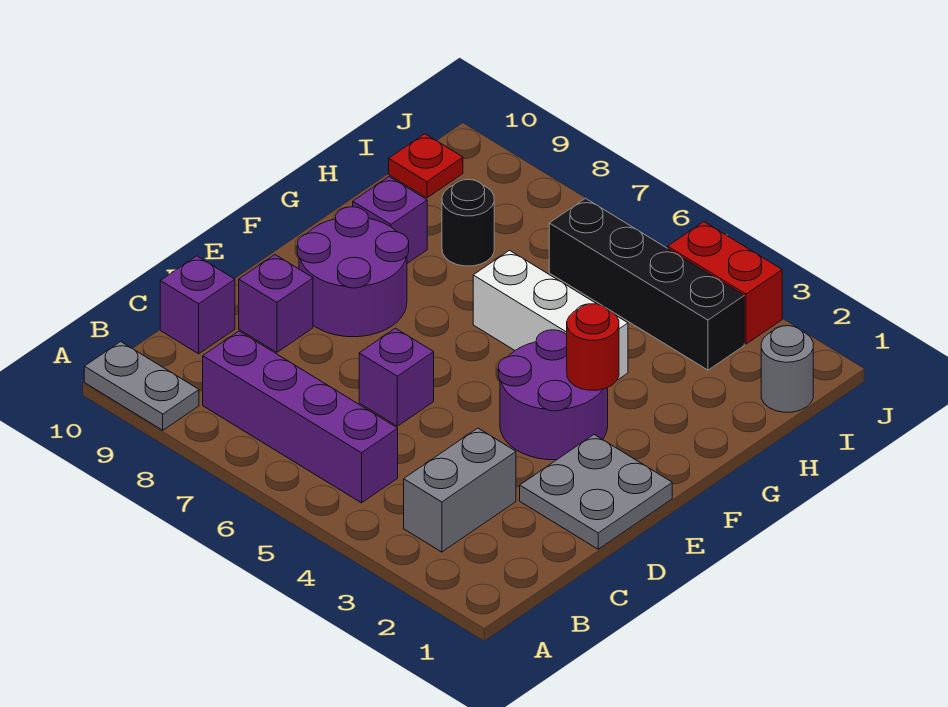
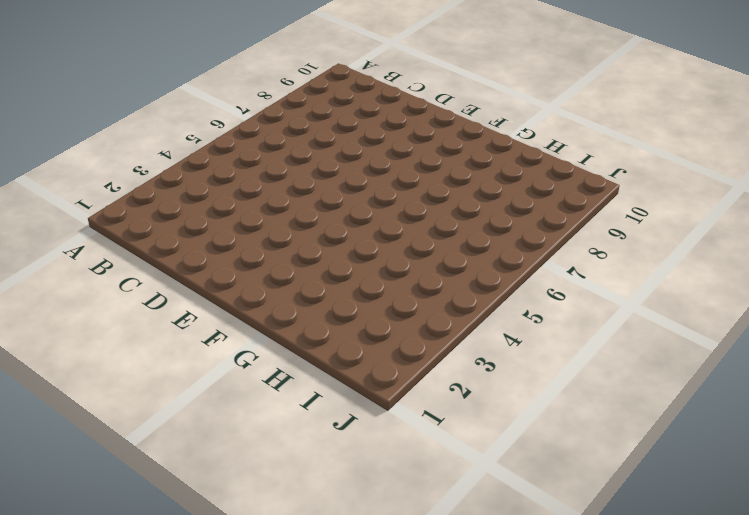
none -> grey plate A9:A10 level 1
none -> grey brick B3:C3 level 1
none -> purple brick B5:B8 level 1

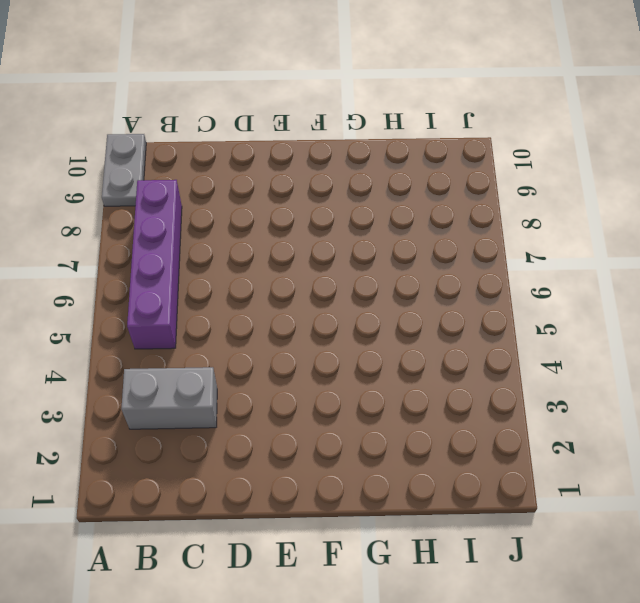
none -> purple brick C10 level 1
none -> grey plate D1:E2 level 1
none -> purple brick D6 level 1

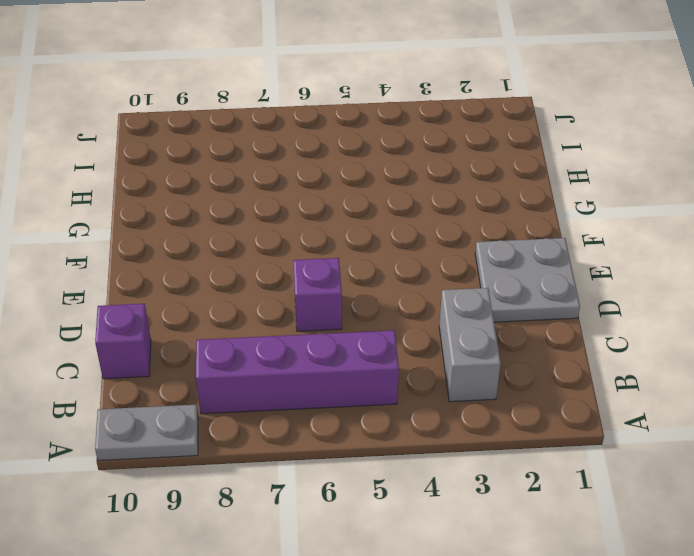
none -> purple brick D9 level 1
none -> purple round brick E3:F4 level 1
none -> purple round brick E8:F9 level 1

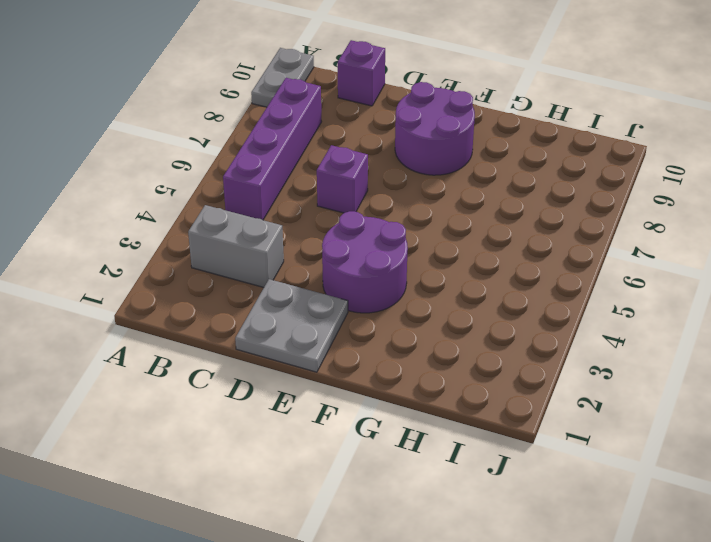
none -> purple brick D9 level 1
none -> white brick G4:G6 level 1
none -> purple brick G9 level 1

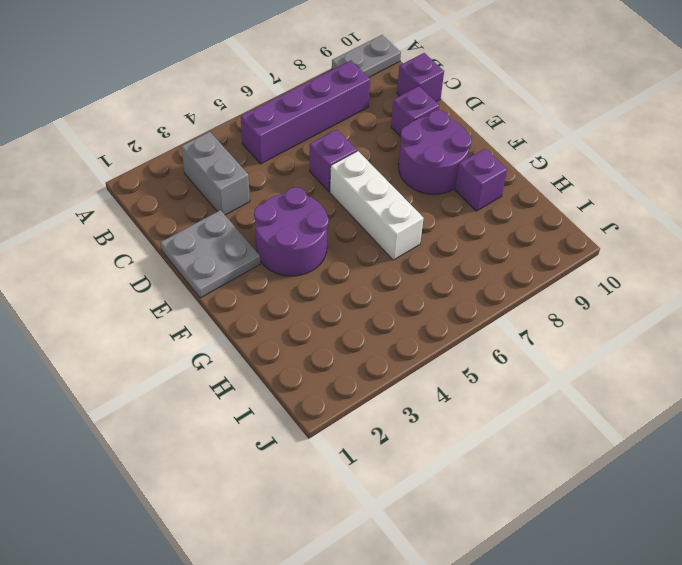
white brick E6:G6 level 1 -> white brick G4:G6 level 1
none -> black round brick H8 level 1
none -> grey round brick I1 level 1
none -> black brick I3:I6 level 1

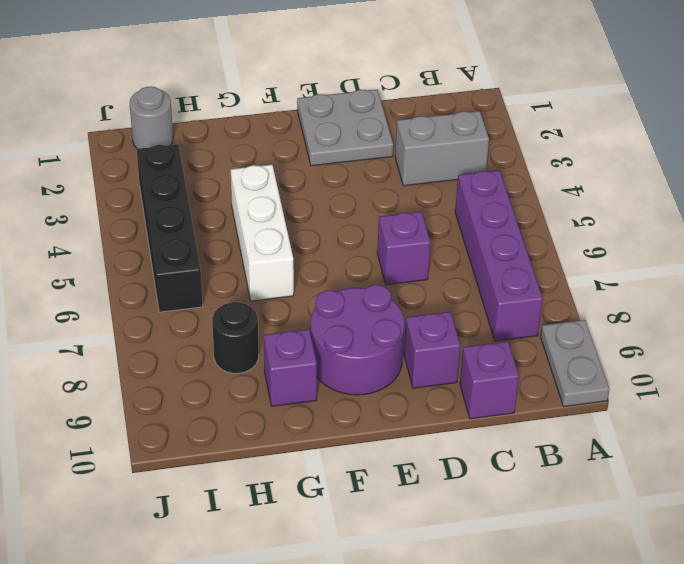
none -> purple round brick E3:F4 level 1
none -> red plate I10 level 1
none -> red brick J3:J4 level 1

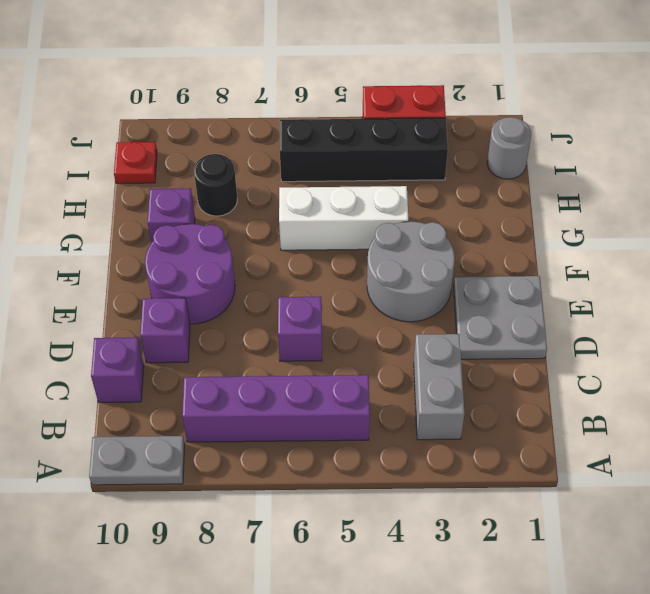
grey round brick E3:F4 level 1 -> purple round brick E3:F4 level 1
none -> red round brick F3 level 2

